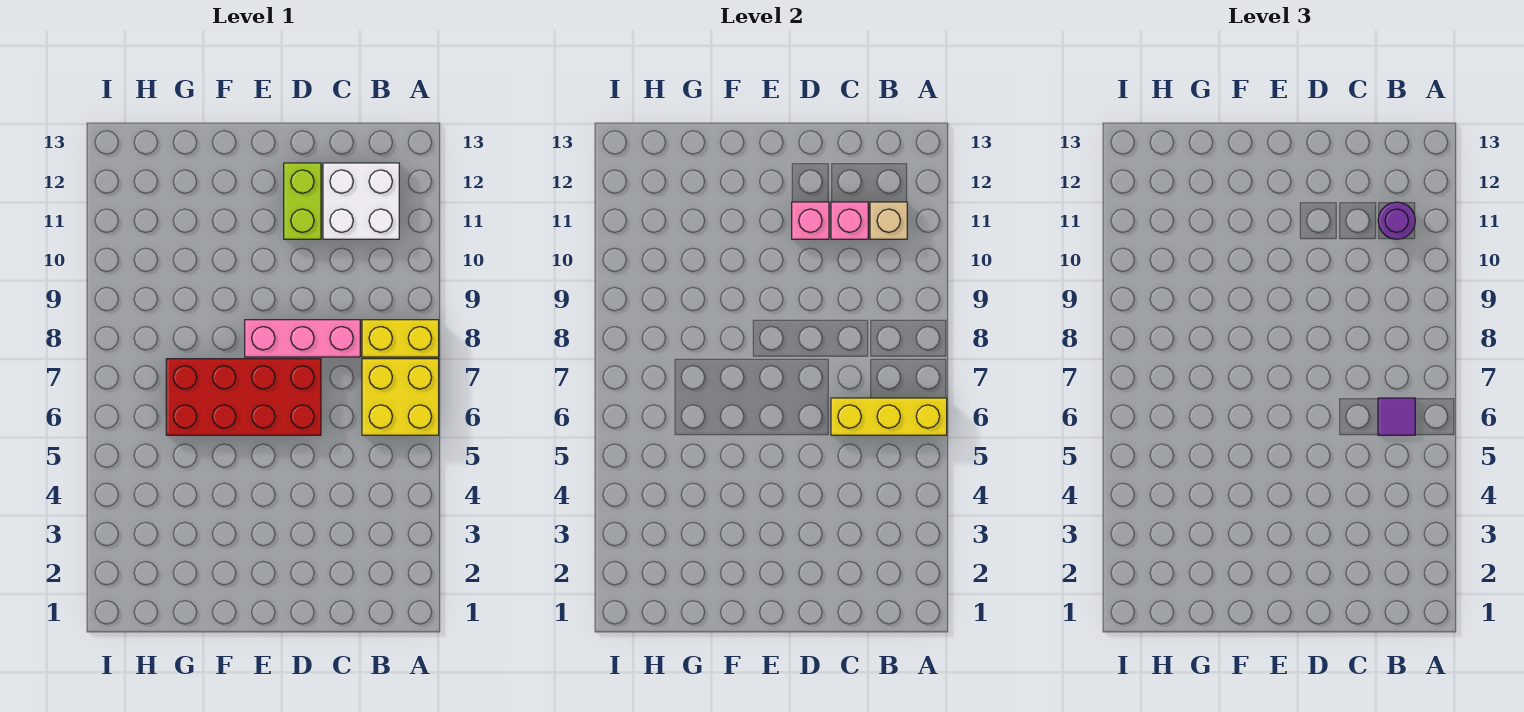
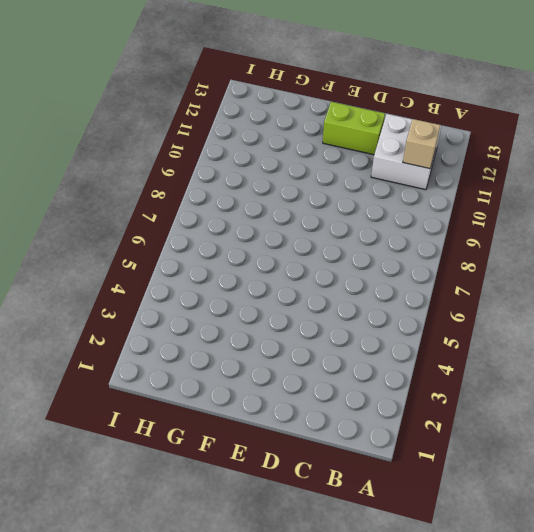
lime brick D12:E12 level 1 -> lime brick D11:D12 level 1
none -> yellow brick A6:B7 level 1
none -> yellow brick A8:B8 level 1
none -> pink brick C8:E8 level 1

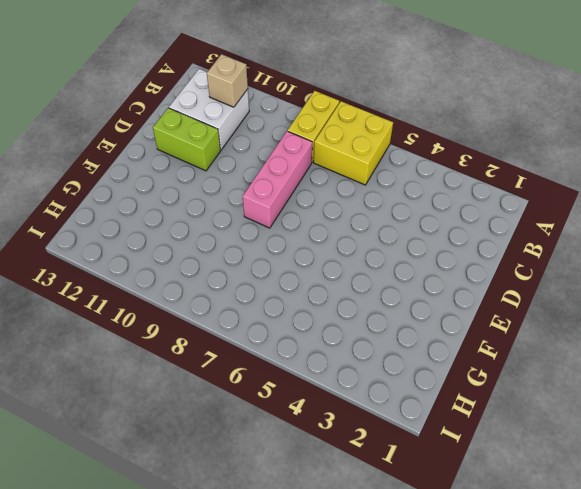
none -> red brick D6:G7 level 1
none -> yellow brick A6:C6 level 2
none -> pink brick C11 level 2

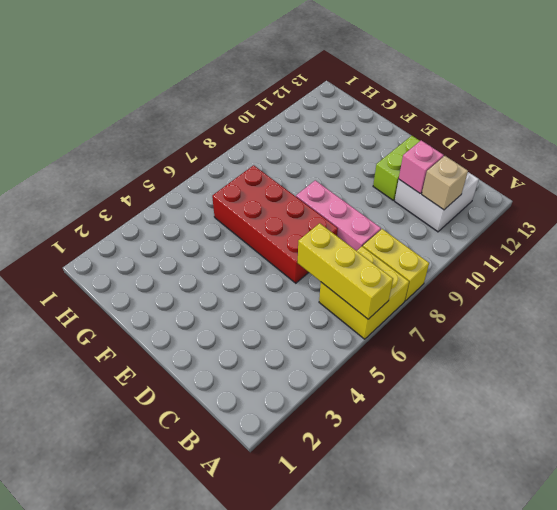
none -> pink brick D11 level 2
none -> purple tile B6 level 3
none -> purple round brick B11 level 3

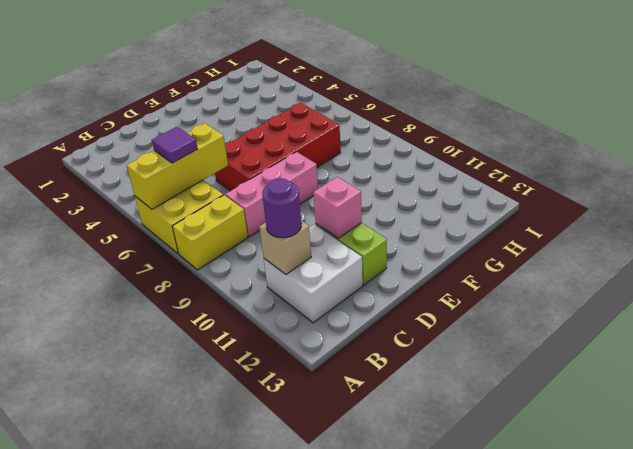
none -> pink brick C11 level 2

